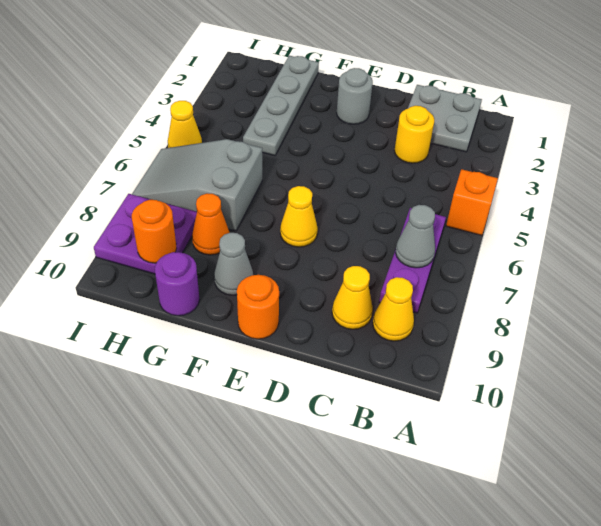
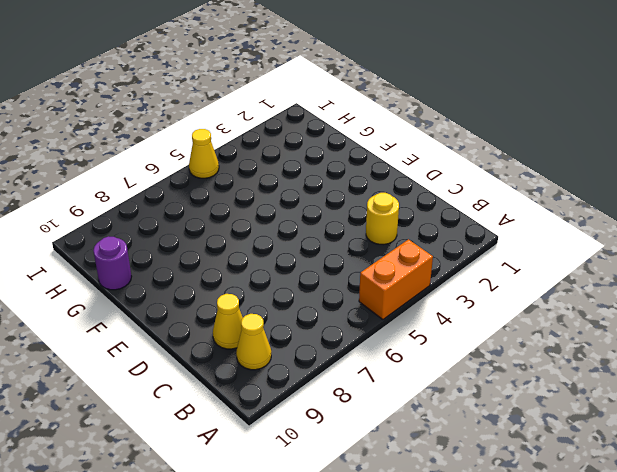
orange brick A4:A5 level 1 -> orange brick A5 level 1
none -> grey plate B1:C2 level 1
none -> purple plate B6:B8 level 1
none -> grey round brick E2 level 1

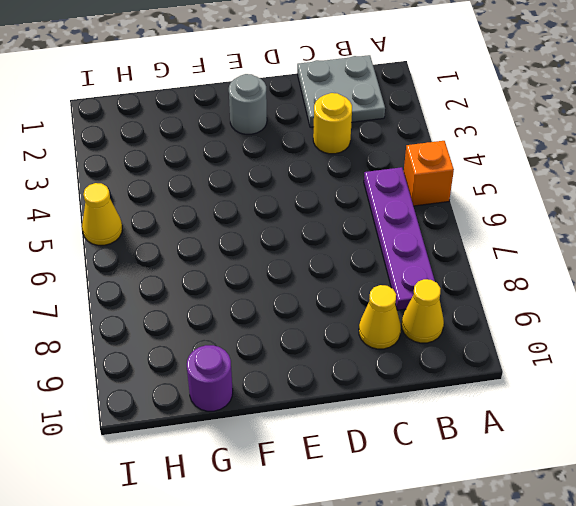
purple plate B5:B8 level 1 -> purple plate B6:B8 level 1
none -> yellow cone E7 level 1
none -> orange round brick E10 level 1
none -> grey cone F9 level 1

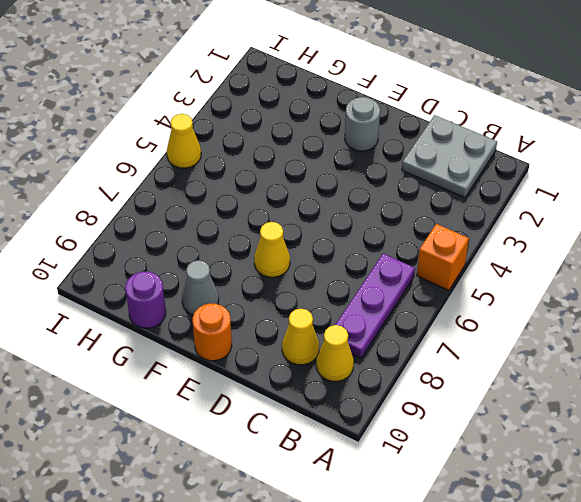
none -> yellow round brick C3 level 1
none -> grey plate G1:G4 level 1
none -> grey slope G6:I7 level 1 top G

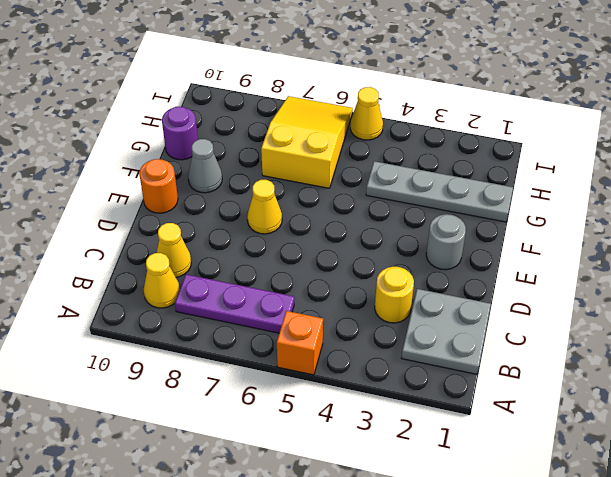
yellow slope G6:I7 level 1 top G -> grey slope G6:I7 level 1 top G
none -> orange cone G8 level 1
none -> purple plate H8:I9 level 1
none -> grey cone B7 level 2

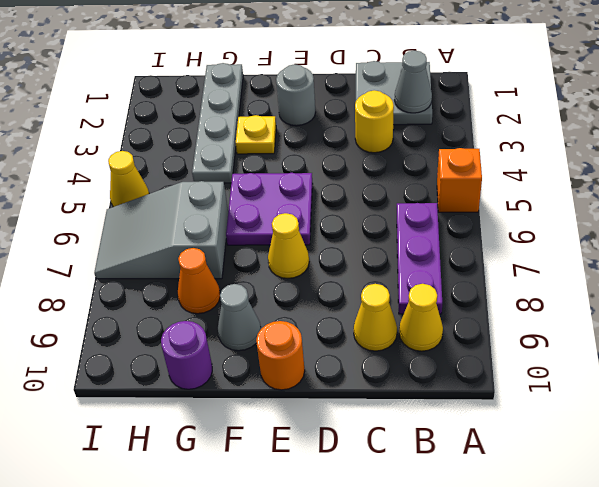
grey cone B2 level 2 -> grey cone B7 level 2
purple plate E5:F6 level 1 -> purple plate H8:I9 level 1
yellow plate F3 level 1 -> none
none -> orange round brick H9 level 2

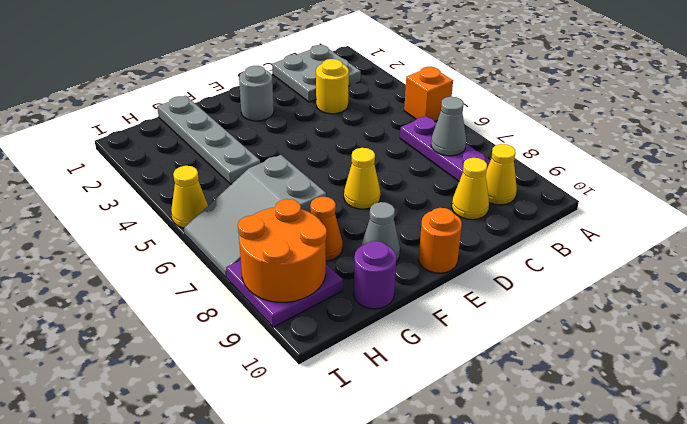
orange round brick H8:I9 level 2 -> orange round brick H9 level 2

